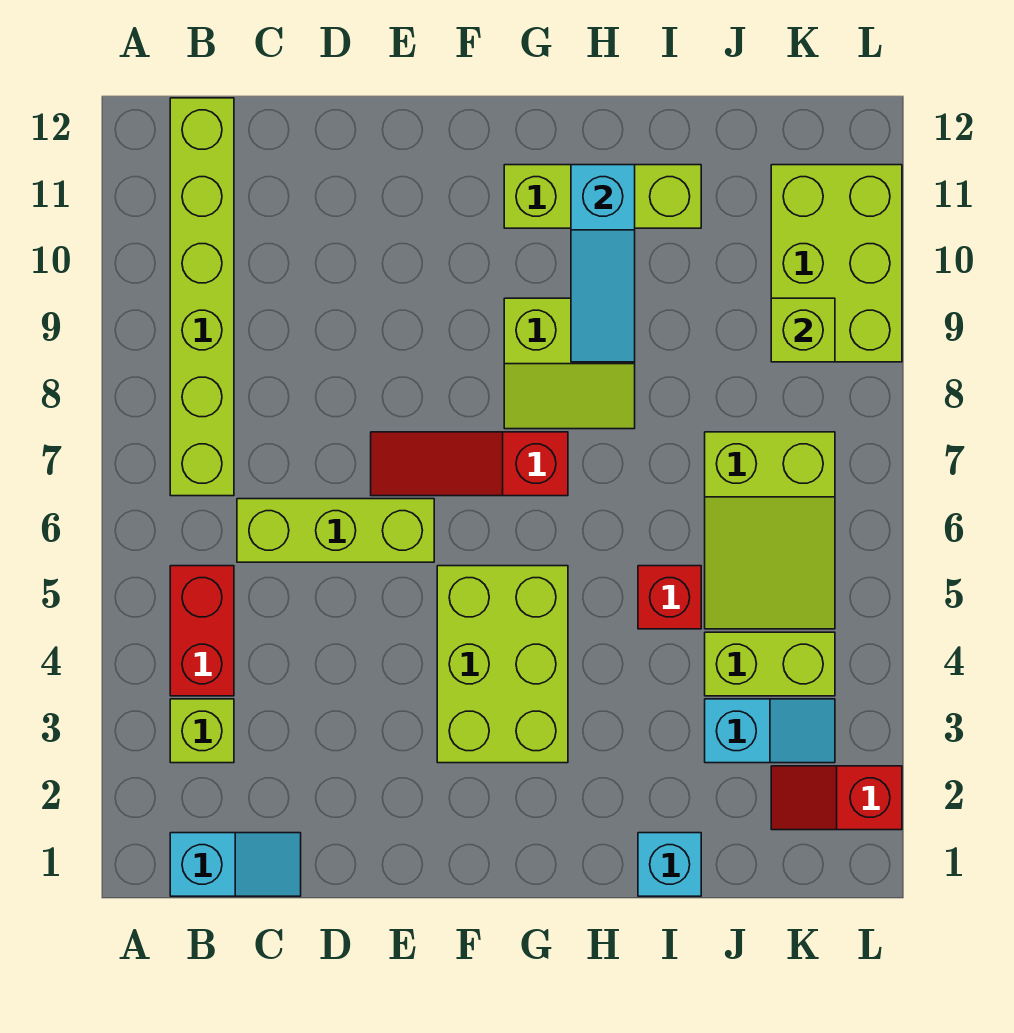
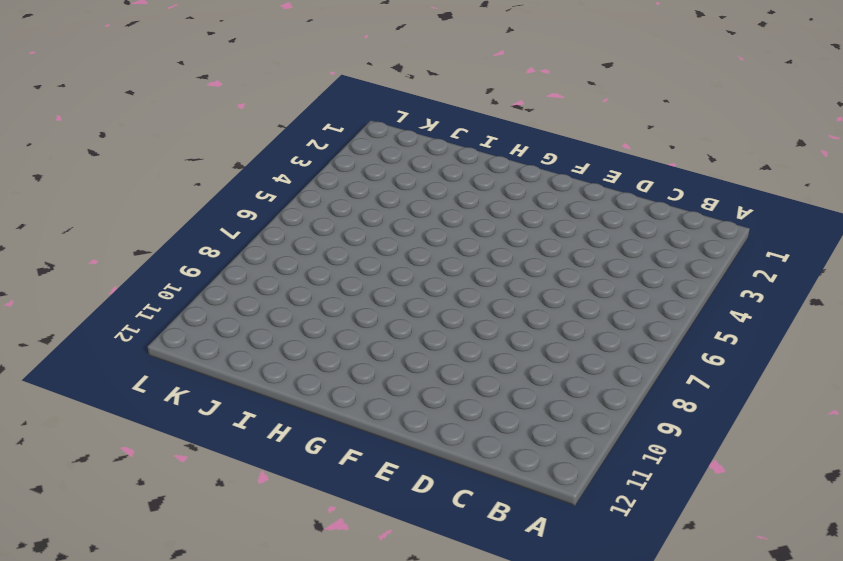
none -> cyan slope B1:C1 level 1 top B
none -> lime brick B3 level 1
none -> red brick B4:B5 level 1

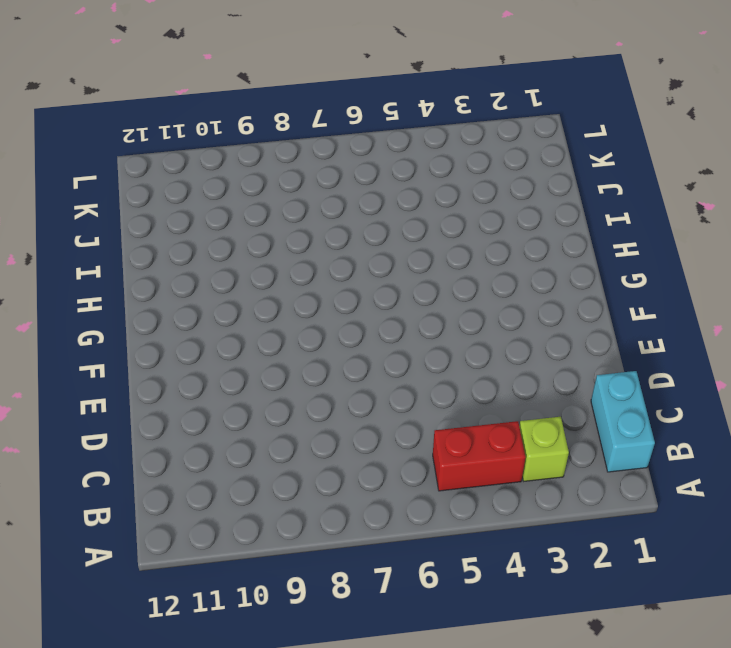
cyan brick B1:C1 level 1 -> cyan slope B1:C1 level 1 top B
none -> lime brick B7:B12 level 1
none -> lime brick C6:E6 level 1
none -> red slope E7:G7 level 1 top G

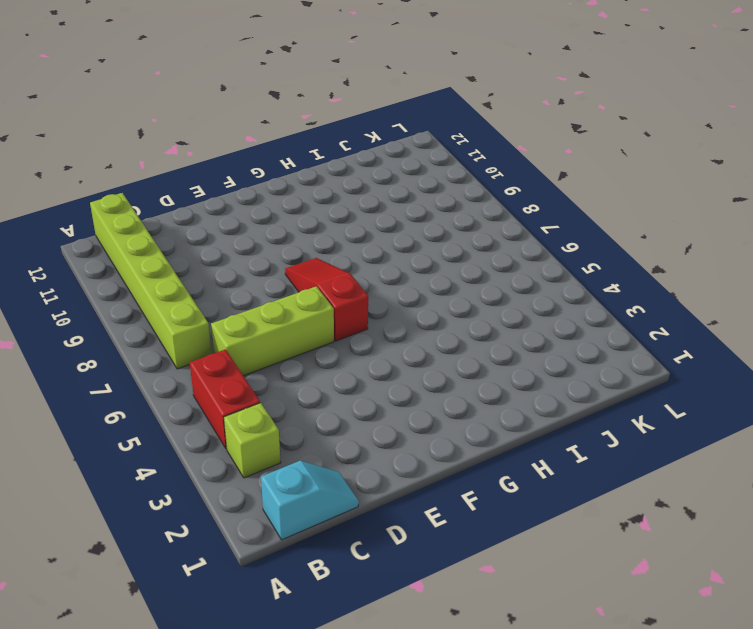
red slope F6:F8 level 1 top 6 -> red slope E7:G7 level 1 top G
none -> lime brick F3:G5 level 1
none -> lime slope G8:H9 level 1 top 9
none -> lime brick G11:I11 level 1

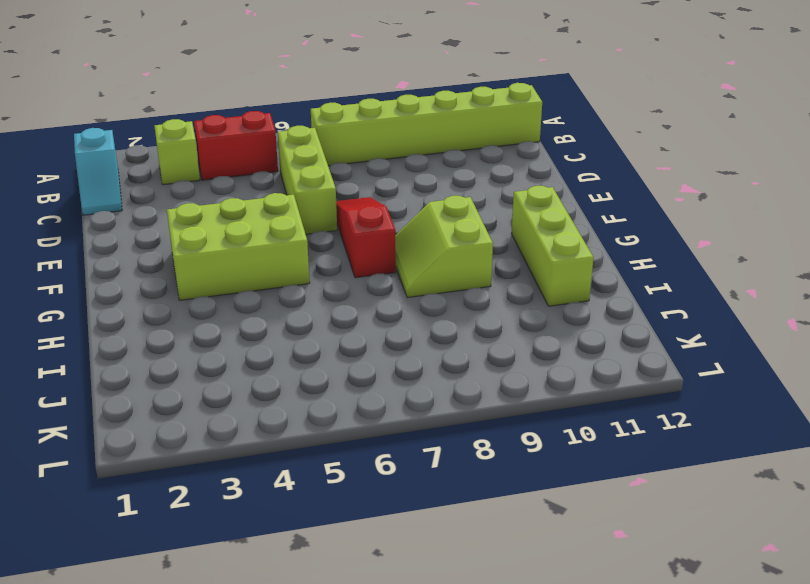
none -> cyan brick I1 level 1
none -> red brick I5 level 1
none -> cyan slope J3:K3 level 1 top J

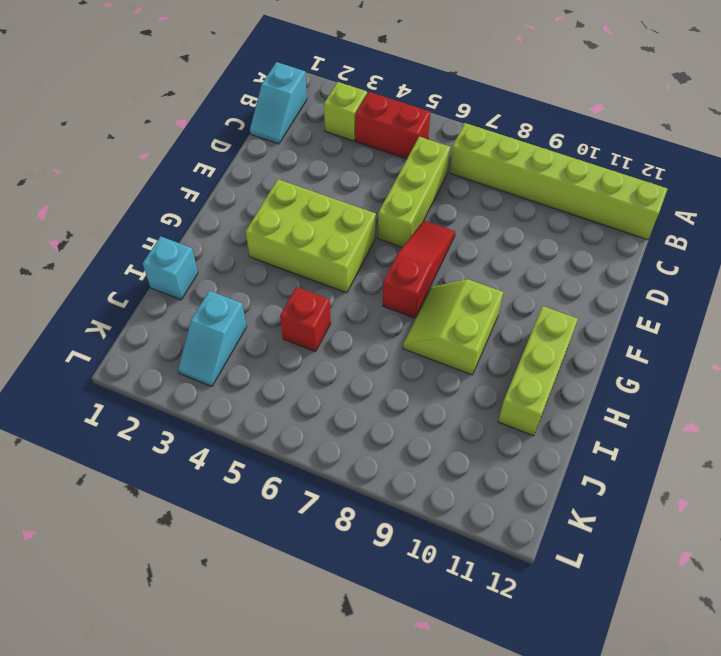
none -> lime brick J4:K4 level 1
none -> lime slope J5:K7 level 1 top 7
none -> red slope K2:L2 level 1 top L

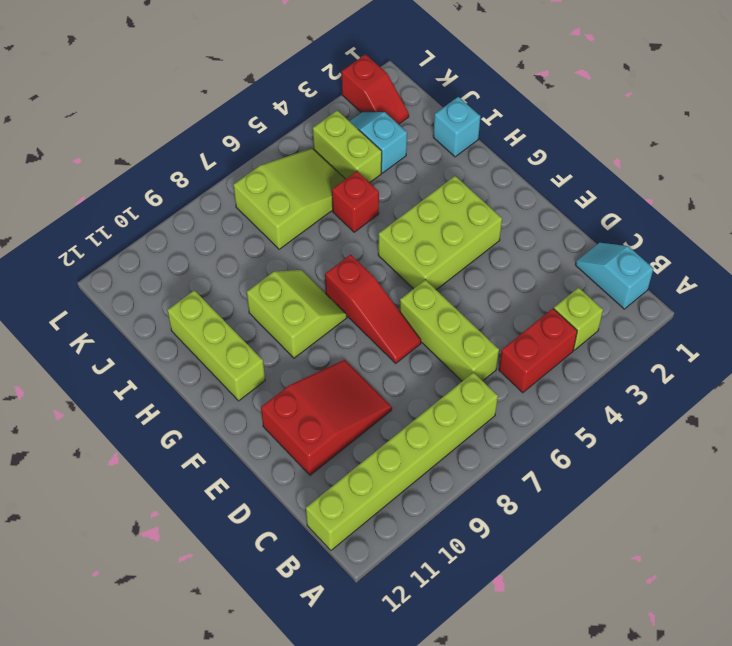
red slope D9:E11 level 1 top 11 -> none
none -> lime brick K9:L11 level 1
none -> cyan slope H9:H11 level 2 top 11
none -> lime brick K9 level 2

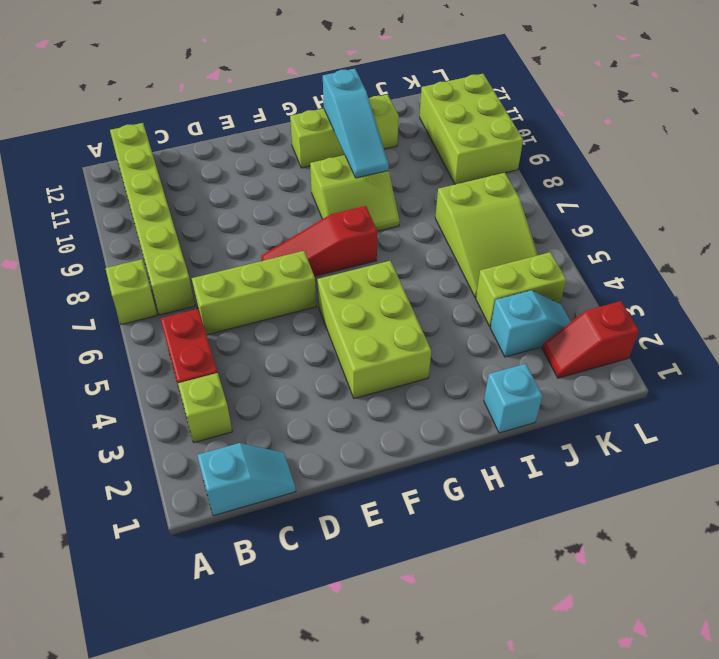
lime brick A7 level 1 -> lime brick K9 level 2
none -> red brick I5 level 1

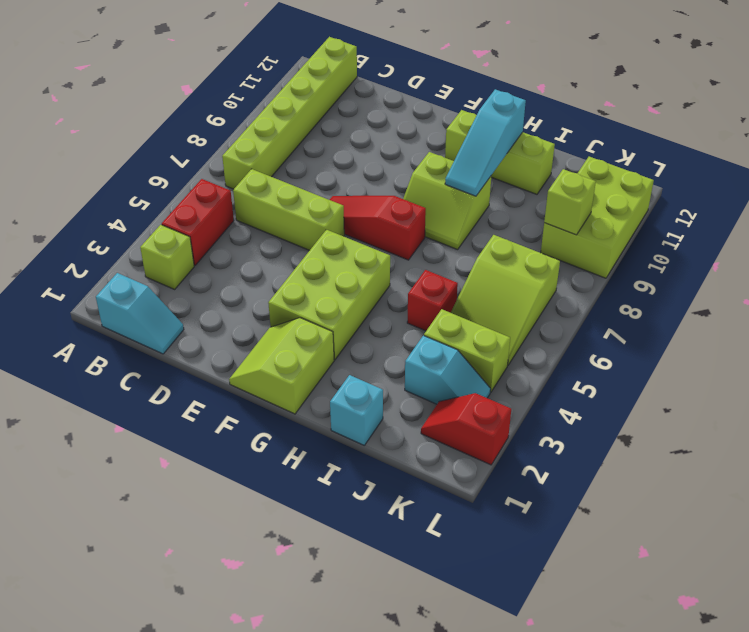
lime slope F1:G2 level 1 top G -> none

